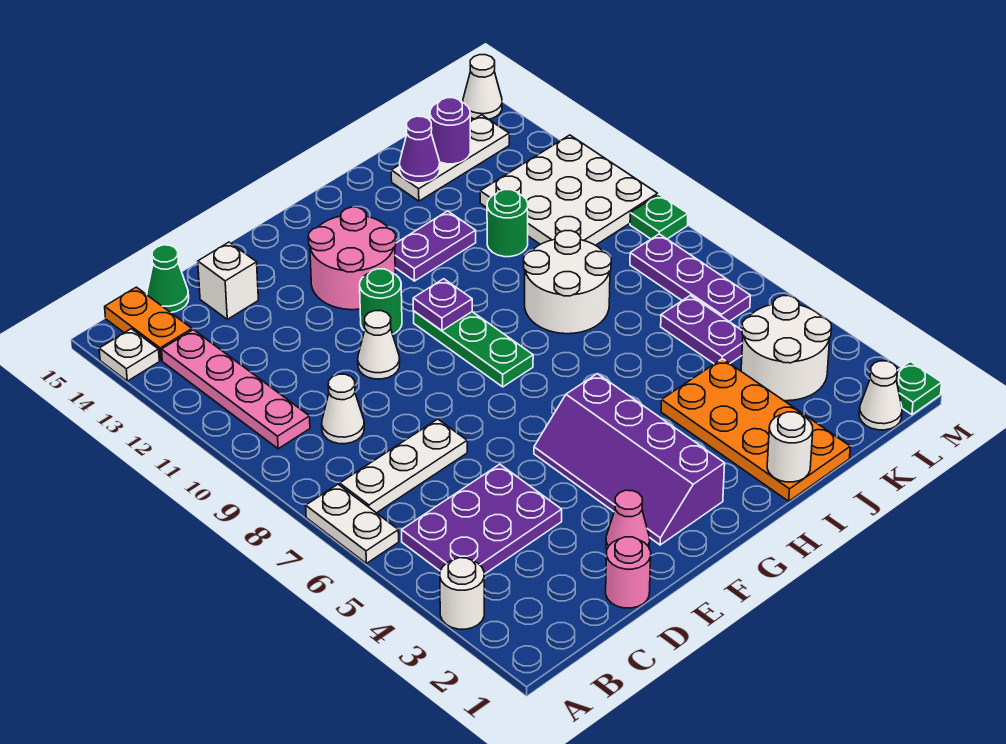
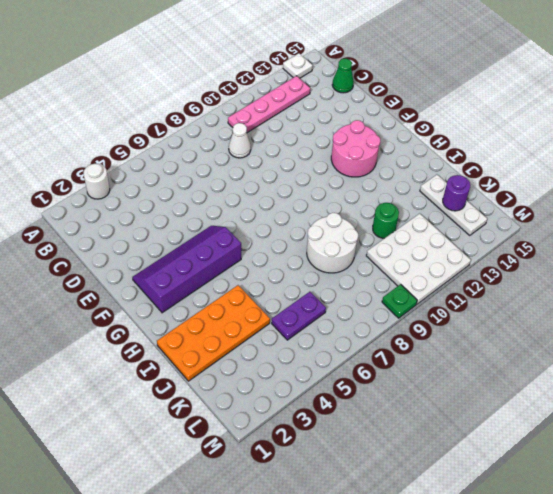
none -> white plate A6:A7 level 1
none -> purple plate B4:D5 level 1
none -> white plate B7:D7 level 1
none -> orange plate B14:B15 level 1

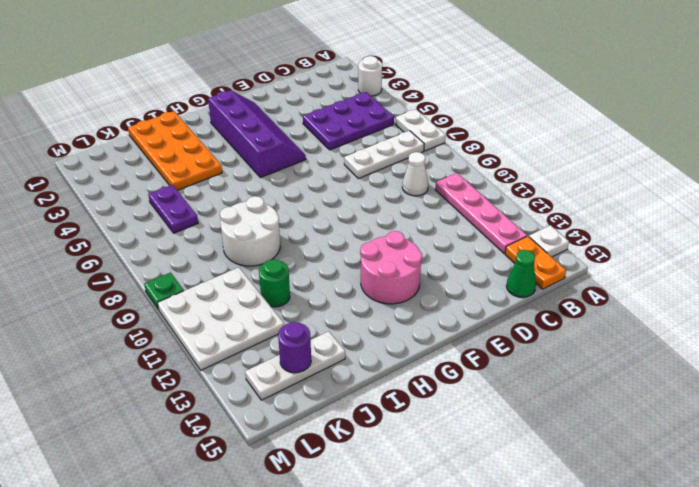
none -> pink round brick D1 level 1
none -> white brick D14 level 1
none -> pink cone E2 level 1
none -> white cone E10 level 1

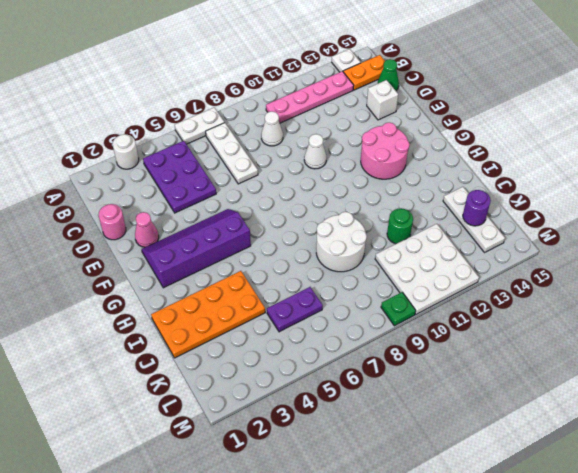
none -> green round brick F11 level 1
none -> green plate G8:G10 level 1
none -> purple plate H12:I12 level 1
none -> white round brick K3:L4 level 1

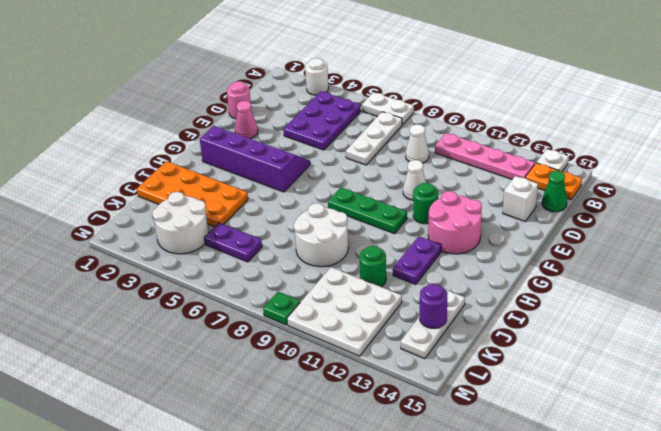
none -> white cone L1 level 1
none -> purple plate L6:L8 level 1
none -> green plate M1 level 1
none -> white cone M15 level 1

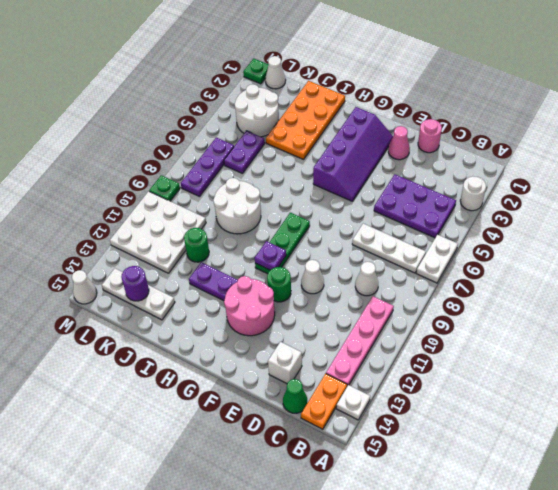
none -> white round brick I1 level 2
none -> purple cone J14 level 2

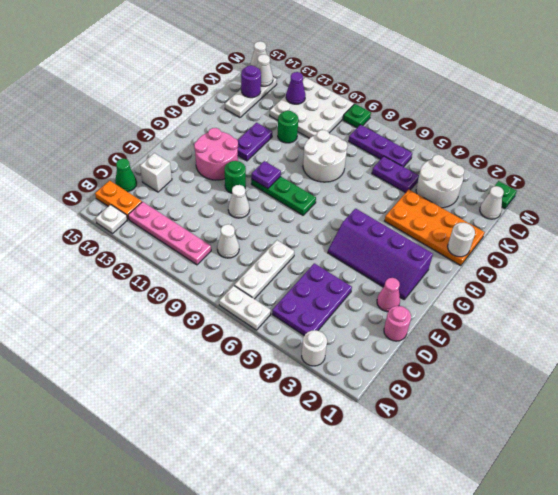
purple cone L12 level 2 -> purple cone J14 level 2
white cone L14 level 2 -> none

